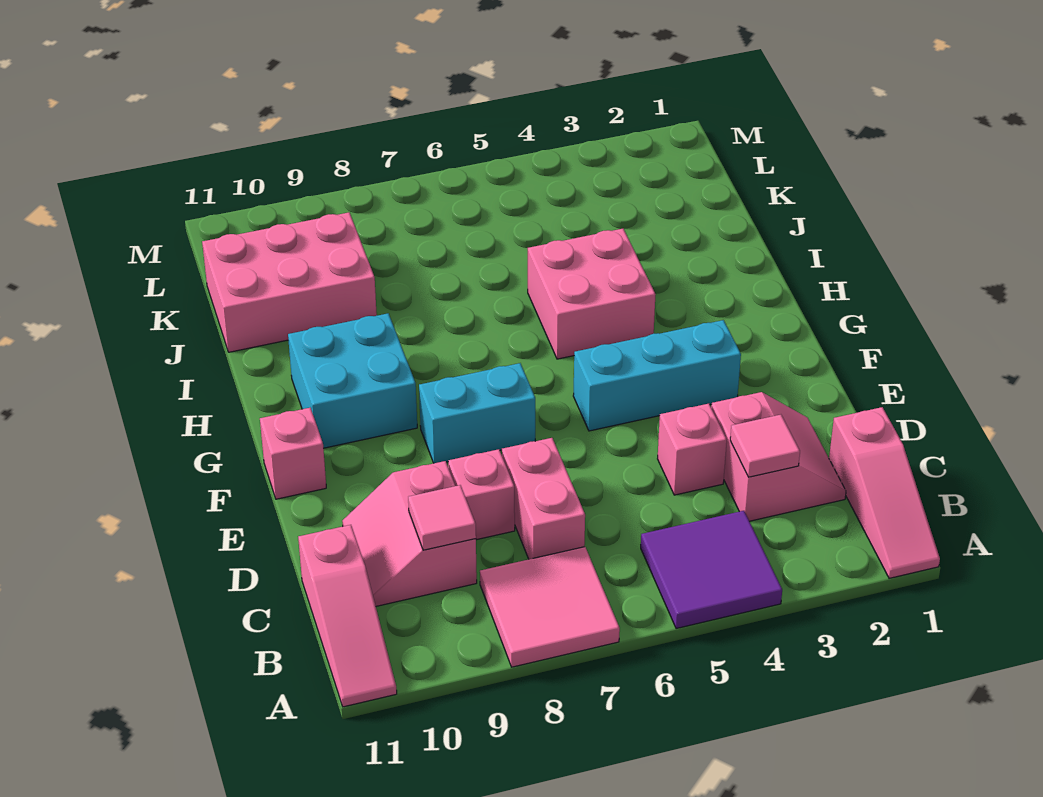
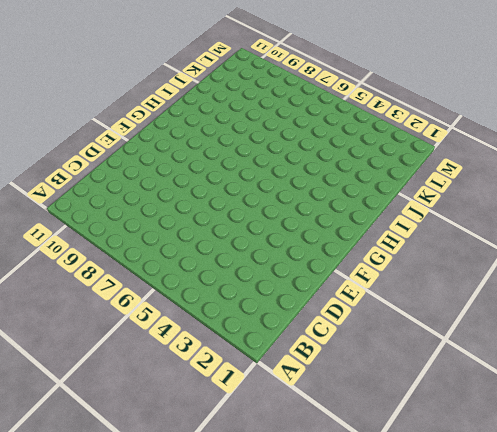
none -> pink slope A1:C1 level 1 top C
none -> purple tile A4:B5 level 1
none -> pink tile A7:B8 level 1

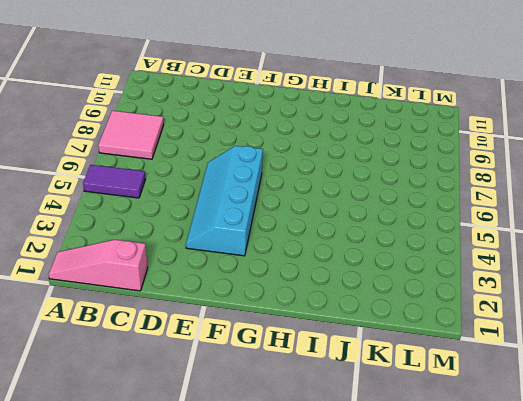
purple tile A5:B5 level 1 -> purple tile A4:B5 level 1
cyan slope E3:F6 level 1 top F -> cyan brick F3:F5 level 1
none -> pink slope A11:C11 level 1 top C
none -> pink slope C2:D3 level 1 top 3
none -> pink brick C7:D7 level 1

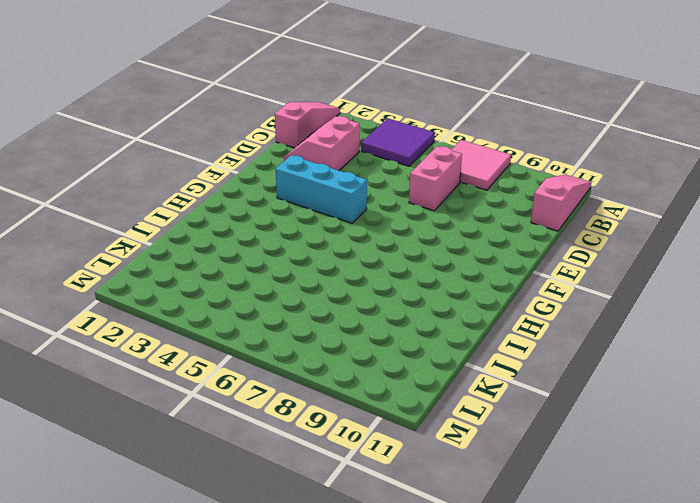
none -> pink slope C9:D10 level 1 top 9
none -> pink brick D4 level 1
none -> pink brick D8 level 1

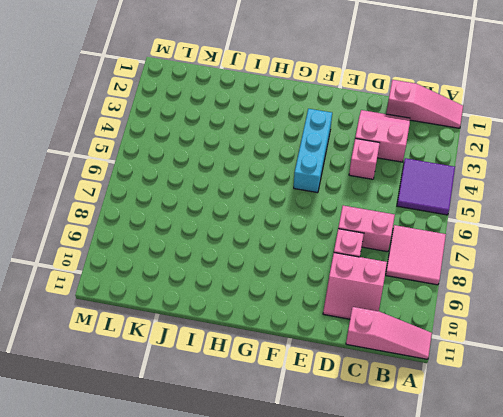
none -> cyan brick F7:F8 level 1
none -> pink brick F11 level 1
none -> cyan brick G9:H10 level 1

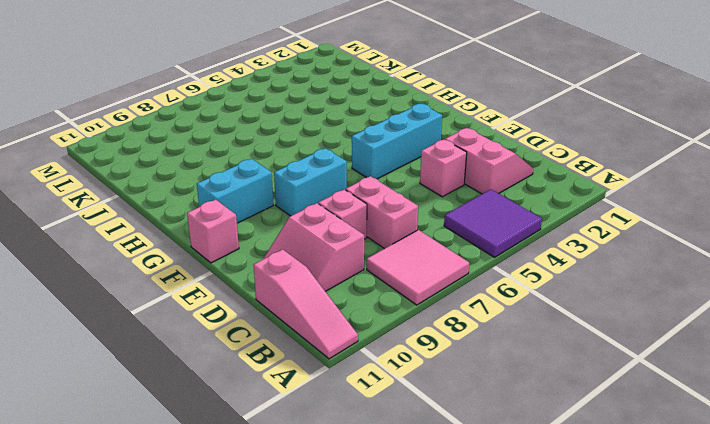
cyan brick G9:G10 level 1 -> cyan brick G9:H10 level 1
none -> pink slope A1:C1 level 1 top C
none -> pink brick H4:I5 level 1
none -> pink brick J9:K11 level 1

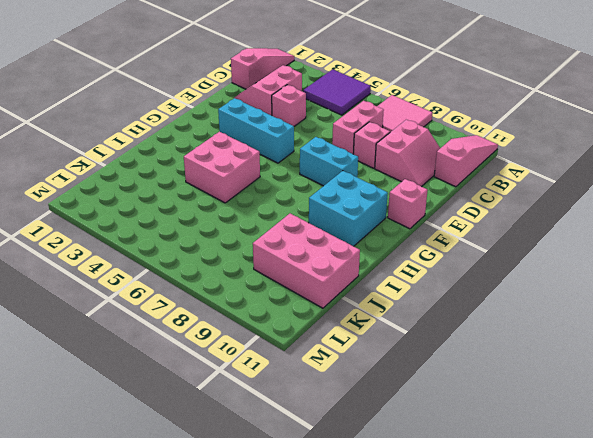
none -> pink tile C3 level 2
none -> pink tile C9 level 2

